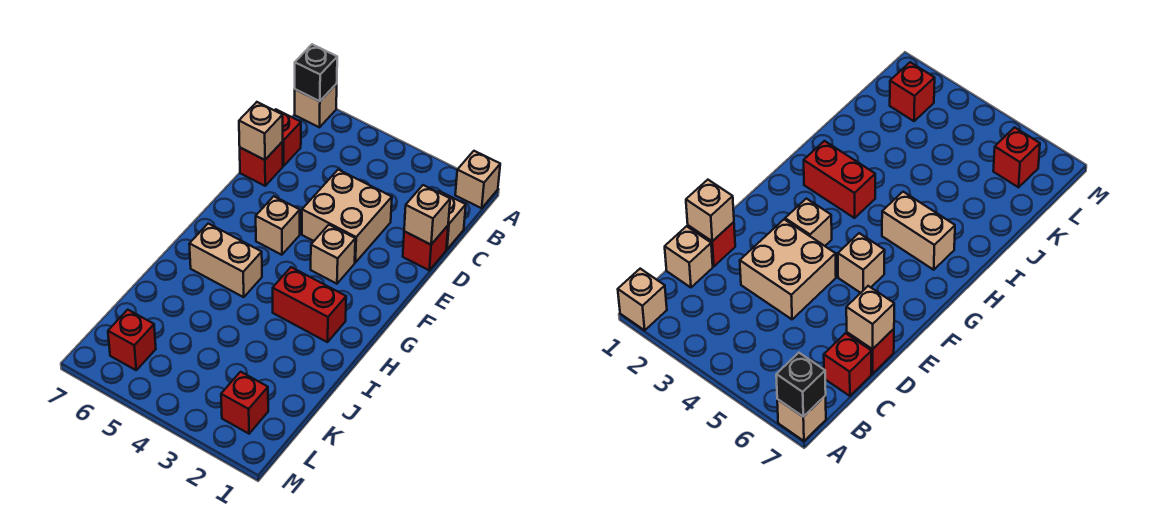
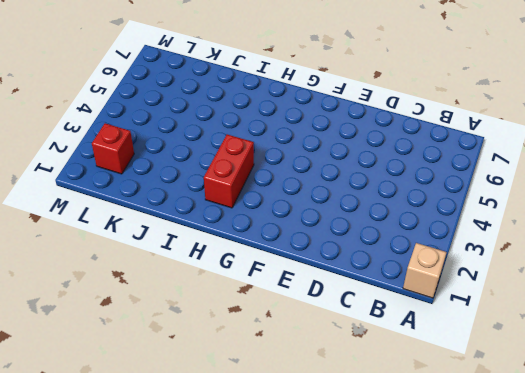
none -> tan brick A7 level 1
none -> tan brick C1 level 1
none -> red brick C7 level 1

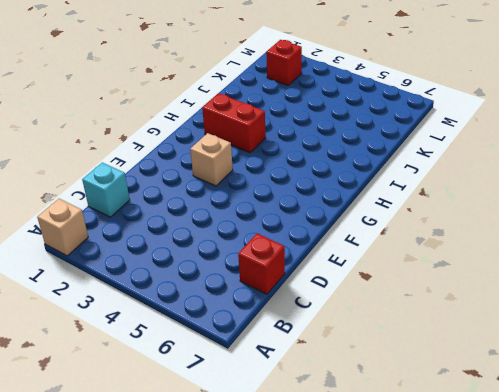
cyan brick C1 level 1 -> tan brick C1 level 1
none -> tan brick A7 level 1
none -> red brick D1 level 1
none -> tan brick D3:E4 level 1

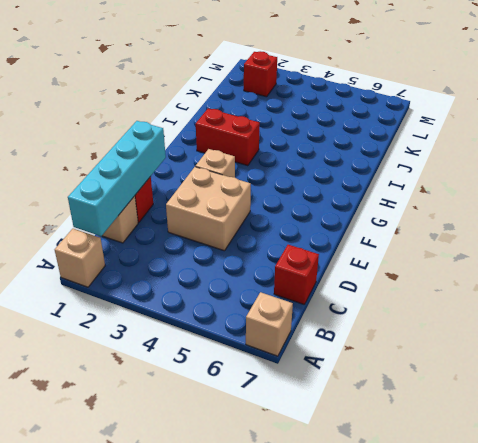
cyan brick B1:E1 level 2 -> tan brick D1 level 2
none -> red brick D7 level 1
none -> tan brick F5 level 1
none -> tan brick H5:H6 level 1

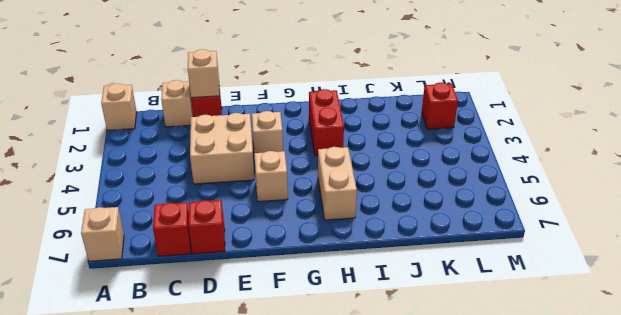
none -> red brick L6 level 1
none -> black brick A7 level 2
none -> tan brick D7 level 2

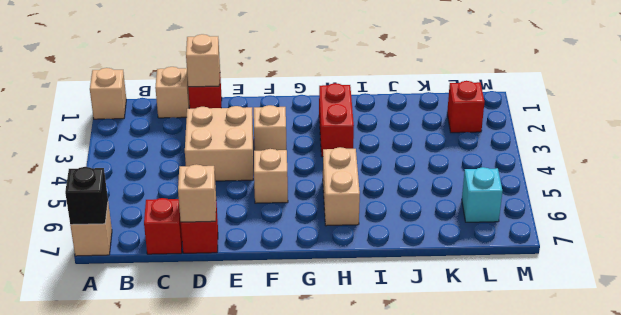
cyan brick L6 level 1 -> red brick L6 level 1

